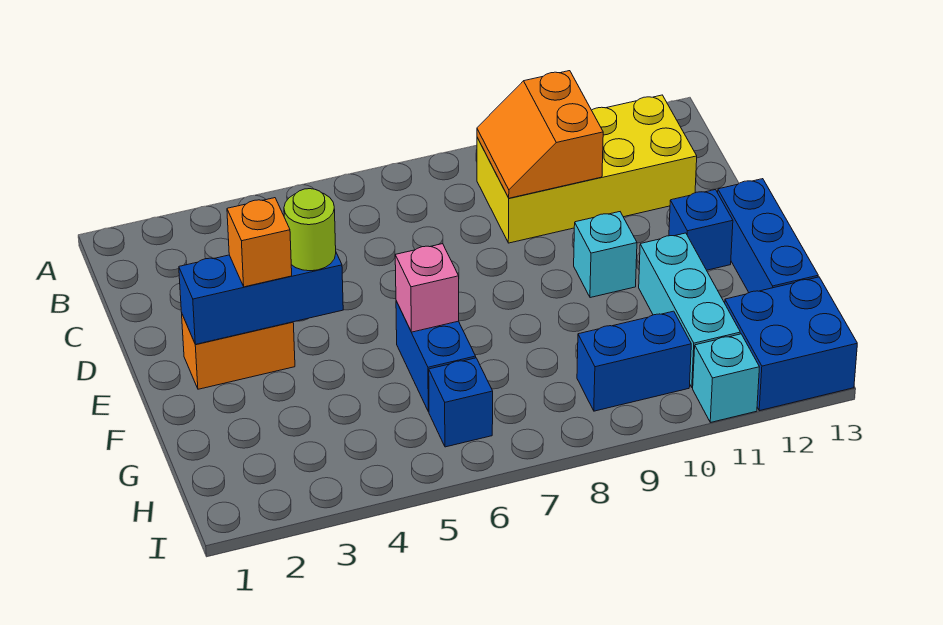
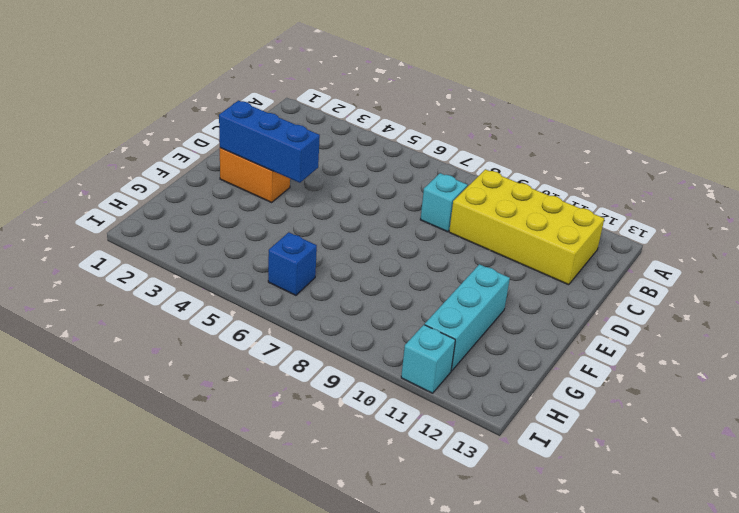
cyan brick C8 level 1 -> cyan brick E10 level 1
none -> blue brick E12 level 1
none -> blue brick E13:G13 level 1
none -> blue brick F6:G6 level 1

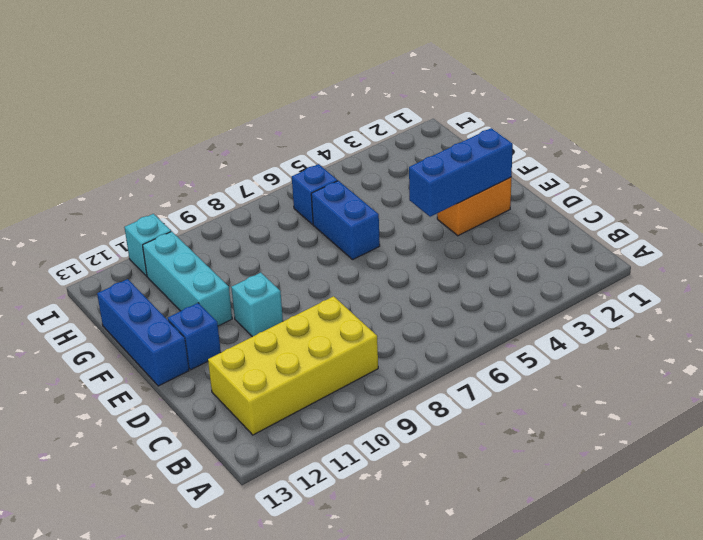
none -> blue brick H9:H10 level 1
none -> blue brick H12:I13 level 1
none -> orange slope B9:C10 level 2 top 10

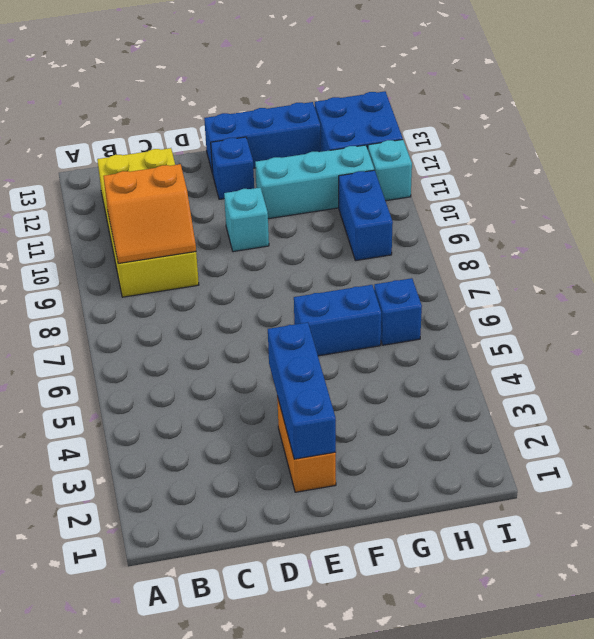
none -> pink brick F6 level 2
none -> orange brick E3 level 3
none -> lime round brick E4 level 3

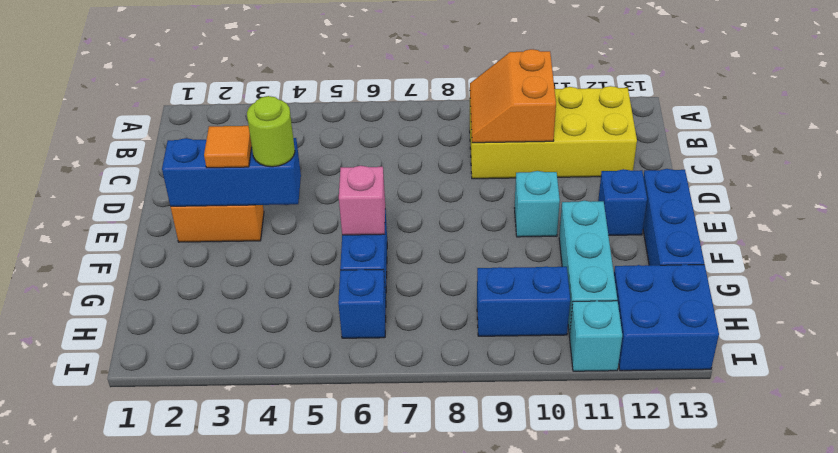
orange tile E3 level 3 -> orange brick E3 level 3

